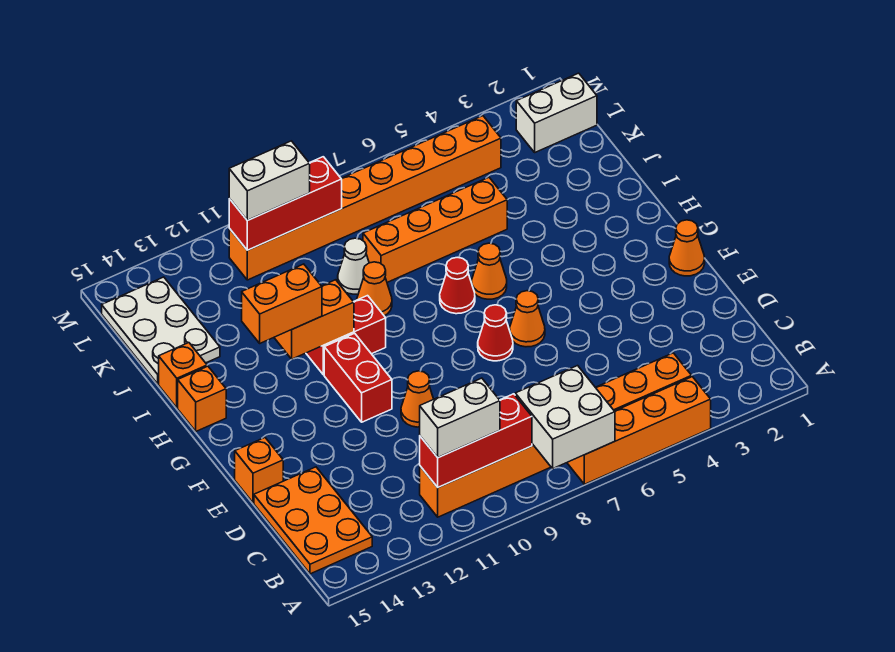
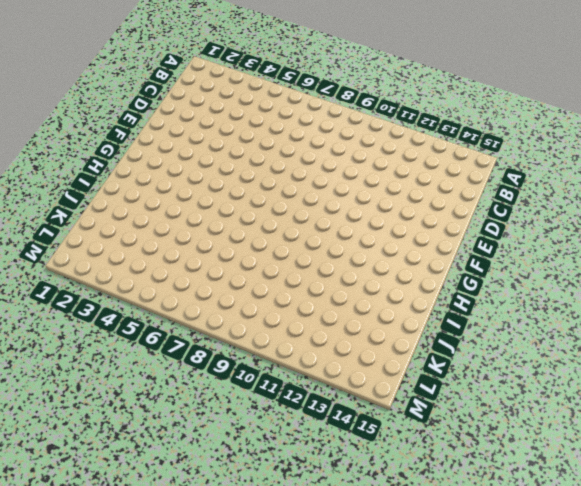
none -> orange brick A4:A7 level 1
none -> orange brick B4:B11 level 1
none -> orange plate B14:D15 level 1

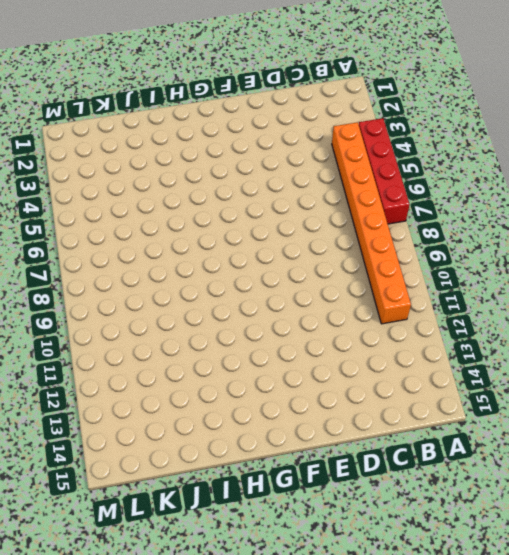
red brick A4:A7 level 1 -> orange brick A4:A7 level 1
none -> orange plate B14:D15 level 1
none -> orange cone E10 level 1
none -> orange brick E15 level 1

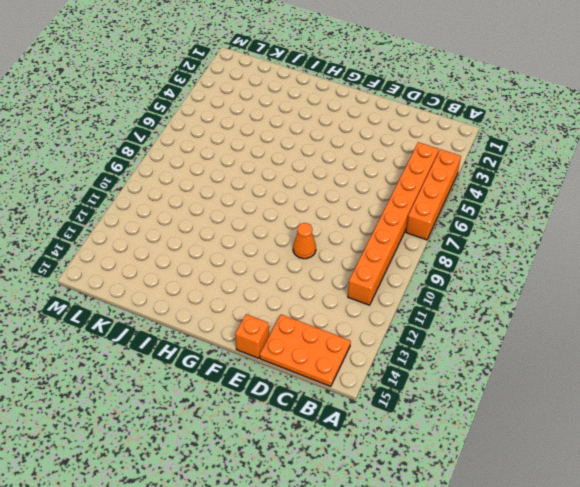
none -> orange cone F1 level 1
none -> orange cone F6 level 1
none -> red cone F7 level 1

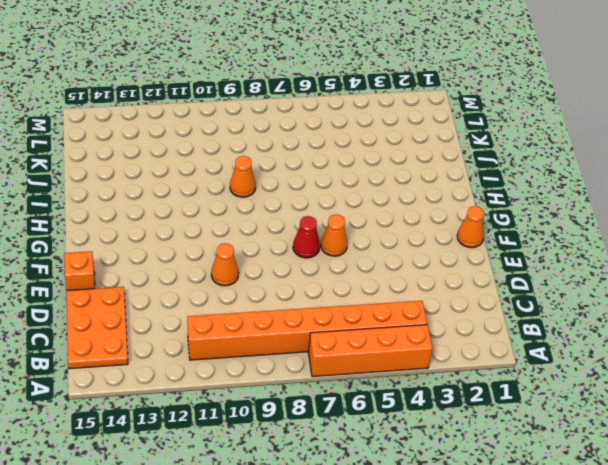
none -> red brick F11:G11 level 1
none -> orange cone H6 level 1
none -> red cone H7 level 1

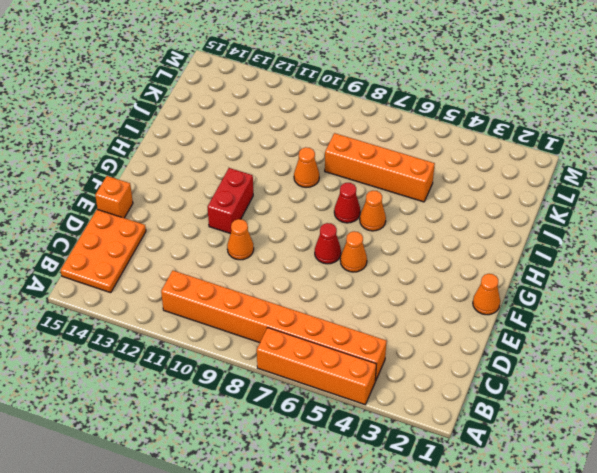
none -> red brick H10:H11 level 1
none -> orange brick H15 level 1
none -> orange brick I15 level 1

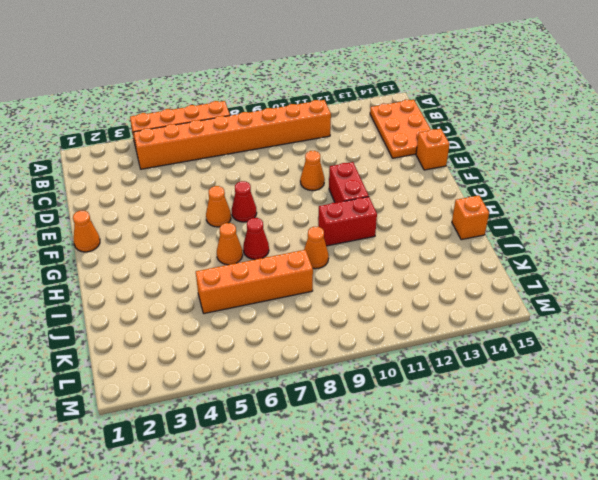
none -> orange brick H15 level 1
none -> white cone J9 level 1
none -> white plate J14:L15 level 1

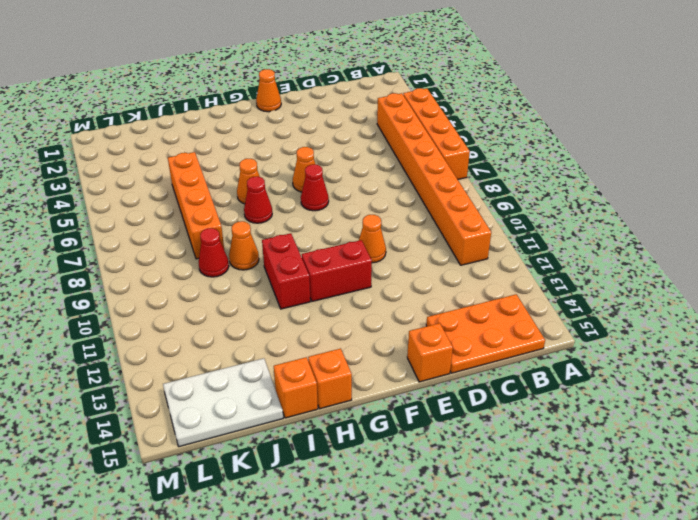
red cone J9 level 1 -> white cone J9 level 1
none -> white brick L1:L2 level 1
none -> orange brick L4:L11 level 1
none -> white brick A7:B8 level 2

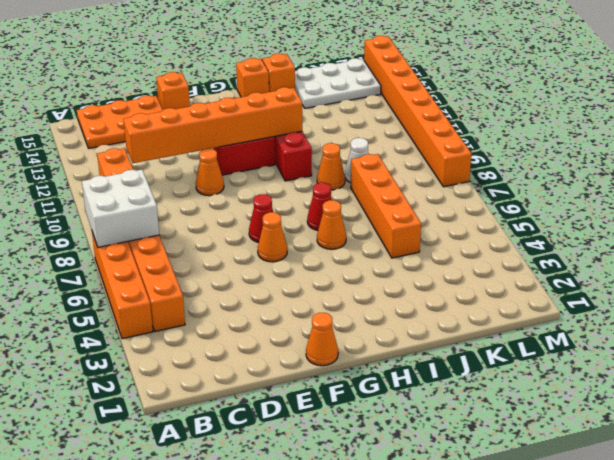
orange brick C11:H11 level 2 -> orange brick H11:H12 level 2
orange brick M8:M15 level 1 -> orange brick L4:L11 level 1
none -> white brick L1:L2 level 1
none -> red brick B9:B11 level 2
none -> red brick L9:L11 level 2

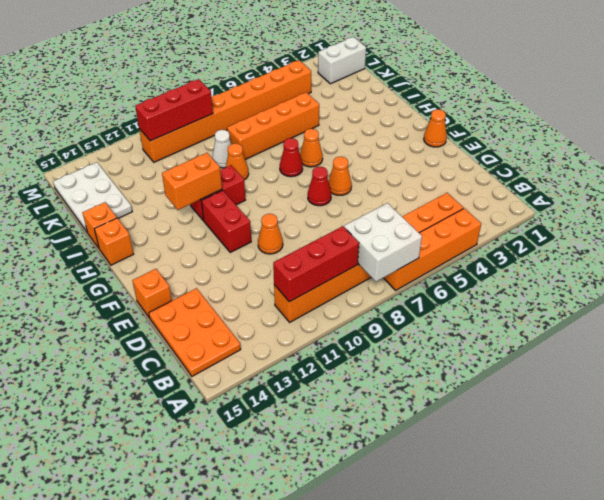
none -> white brick B10:B11 level 3
none -> orange brick H12:H13 level 3
none -> white brick L10:L11 level 3

